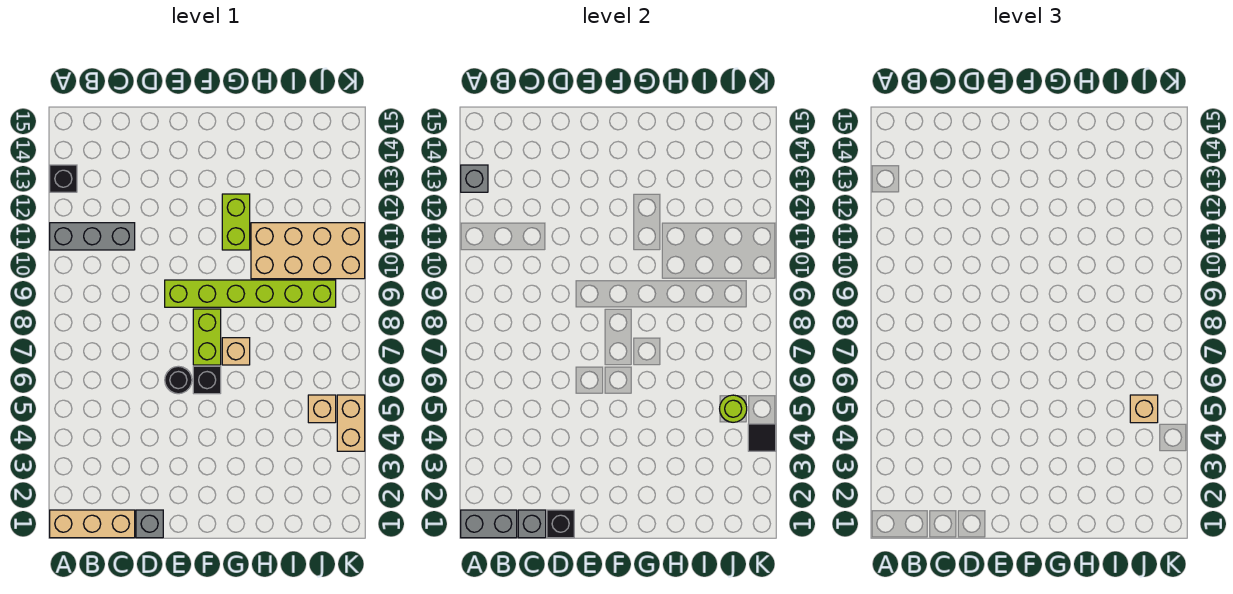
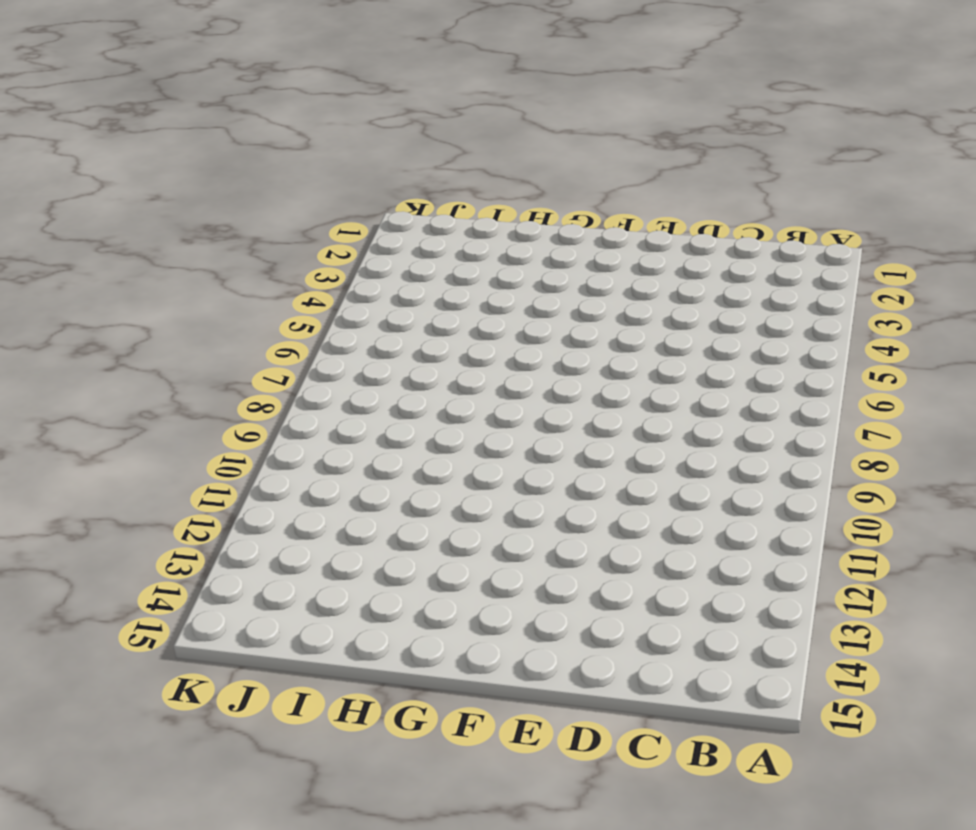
none -> tan brick A1:C1 level 1
none -> grey brick A11:C11 level 1
none -> black brick A13 level 1

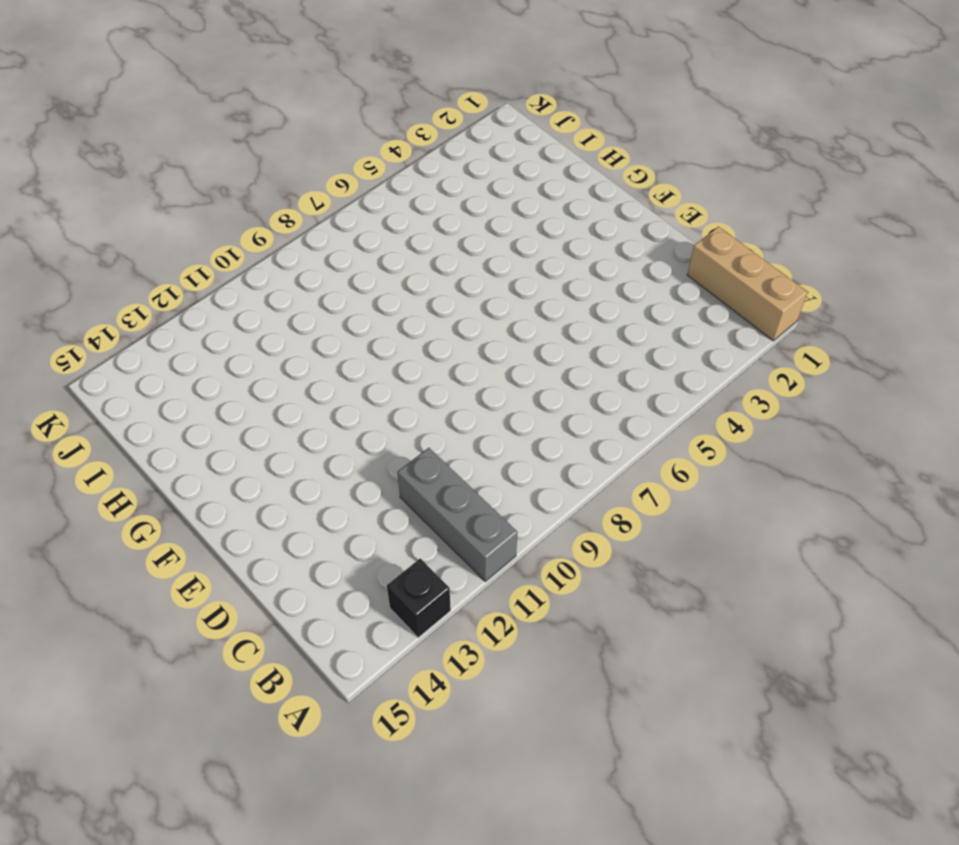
none -> grey brick D1 level 1
none -> black round brick E6 level 1
none -> lime brick E9:J9 level 1

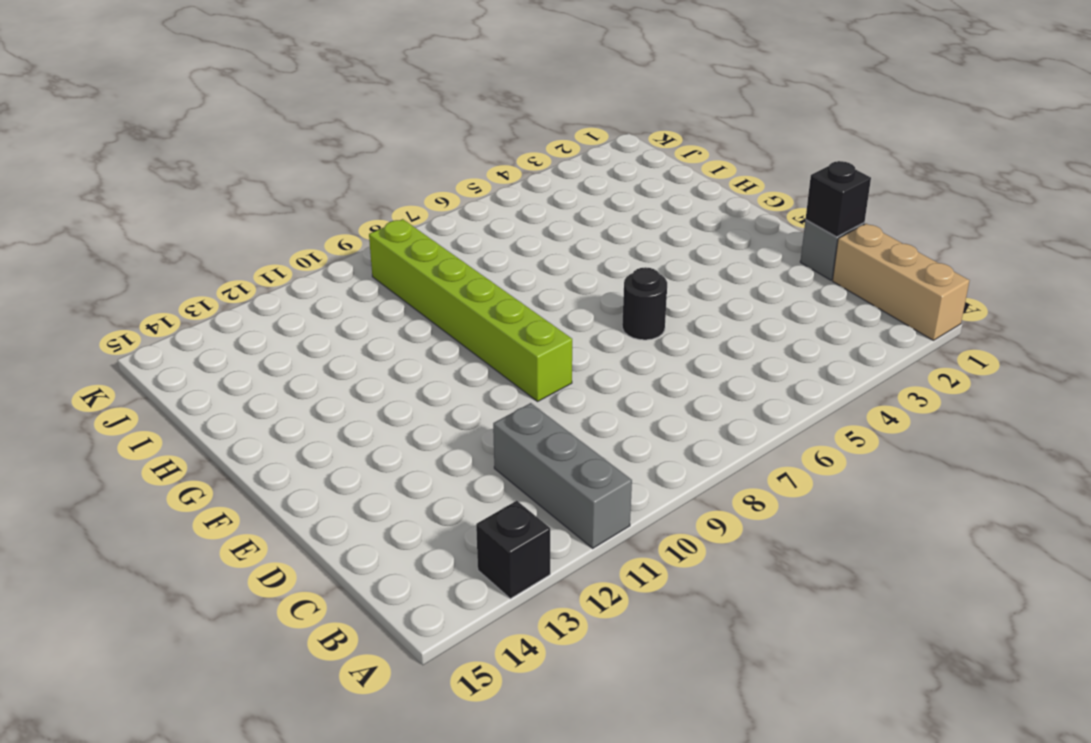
none -> black brick F6 level 1
none -> lime brick F7:F8 level 1
none -> tan brick G7 level 1

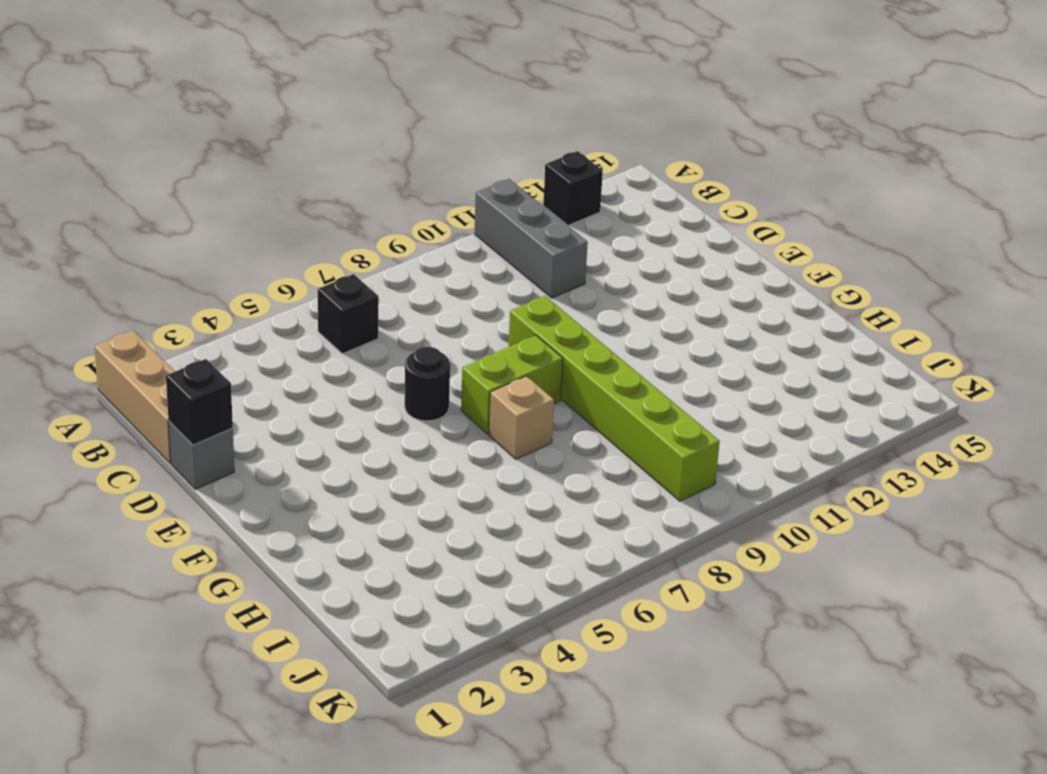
black brick B6 level 1 -> black brick F6 level 1
none -> lime brick G11:G12 level 1
none -> tan brick H10:K11 level 1
none -> tan brick J5 level 1

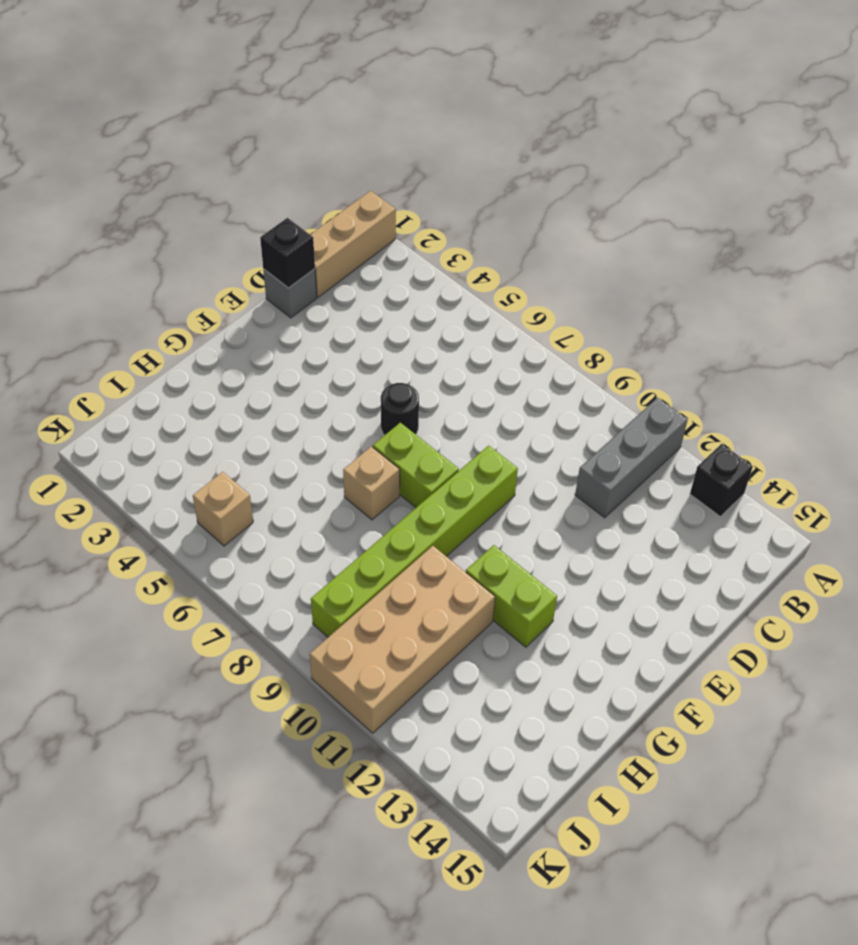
none -> black brick F6 level 1
none -> tan brick K4:K5 level 1
none -> grey brick A1:B1 level 2

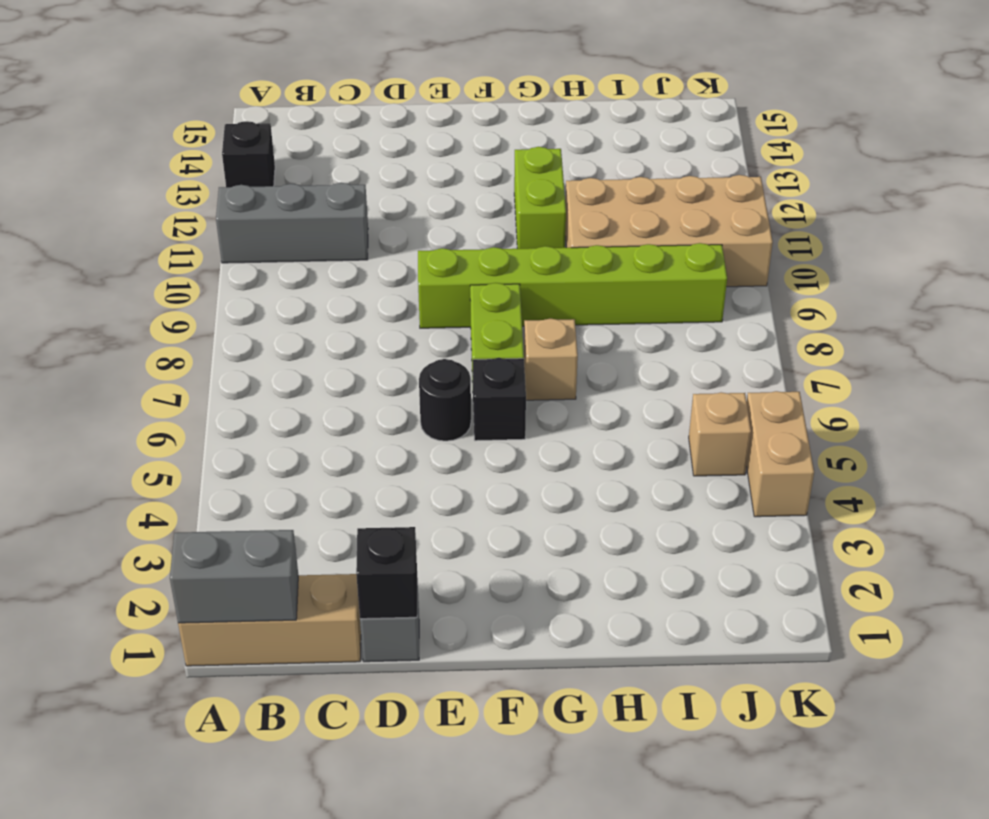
none -> grey brick A13 level 2
none -> grey brick C1 level 2
none -> lime round brick J5 level 2

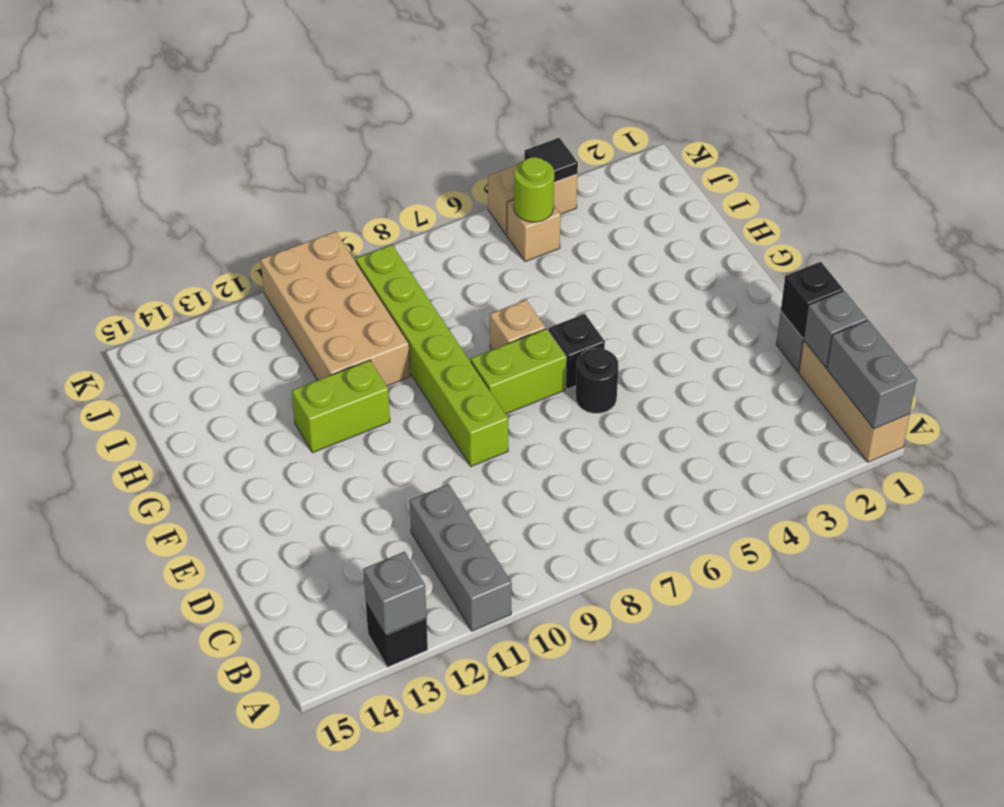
none -> tan brick J5 level 3

